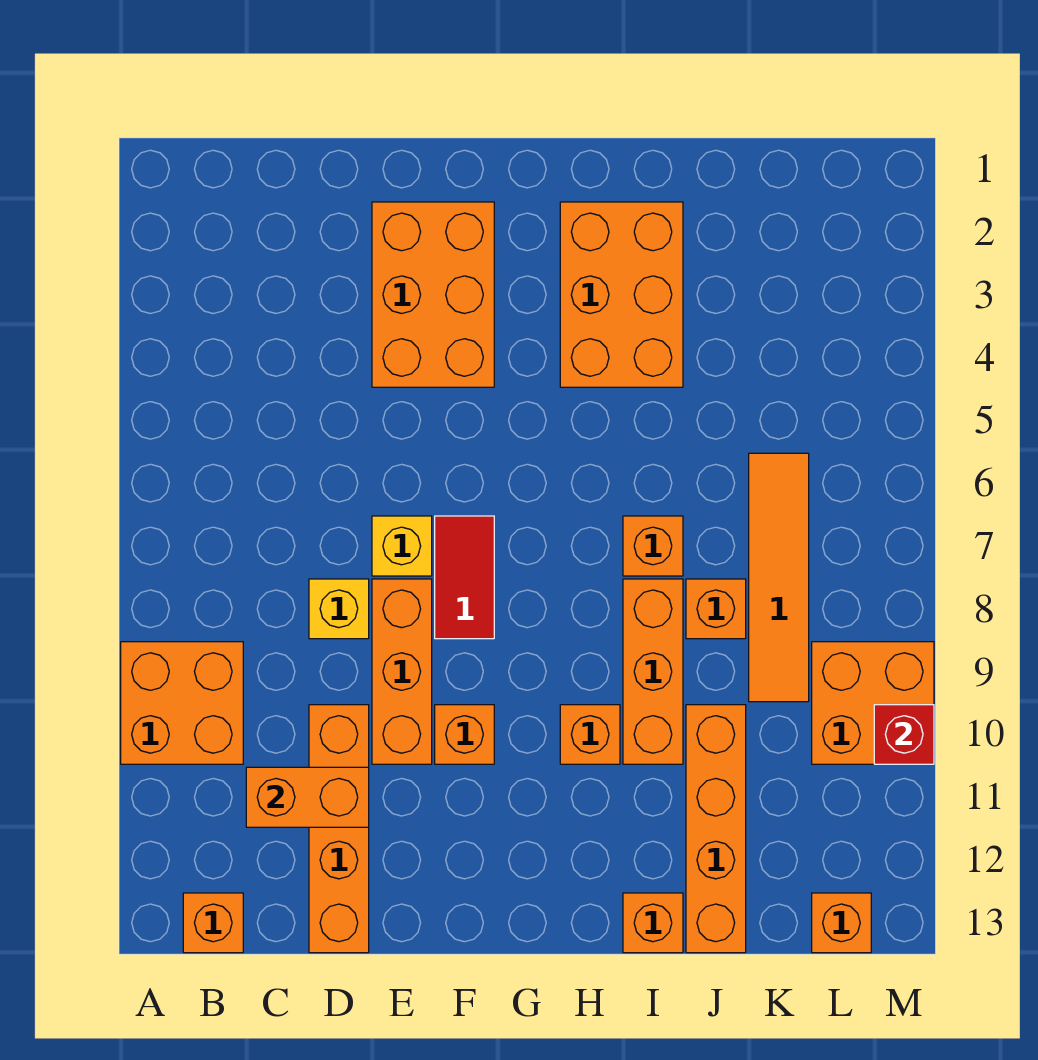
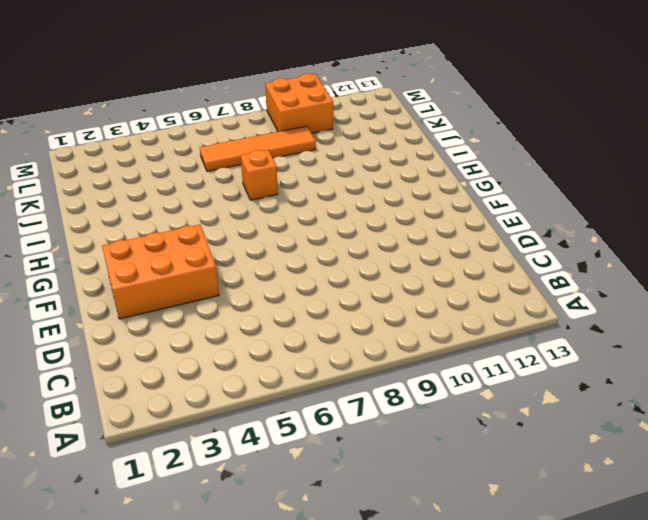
none -> orange brick A9:B10 level 1
none -> orange brick B13 level 1
none -> yellow brick D8 level 1

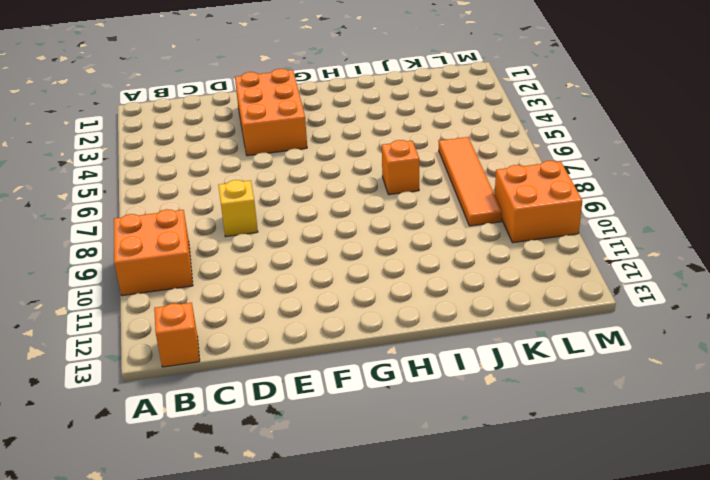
none -> orange brick D10:D13 level 1
none -> yellow brick E7 level 1
none -> orange brick E8:E10 level 1

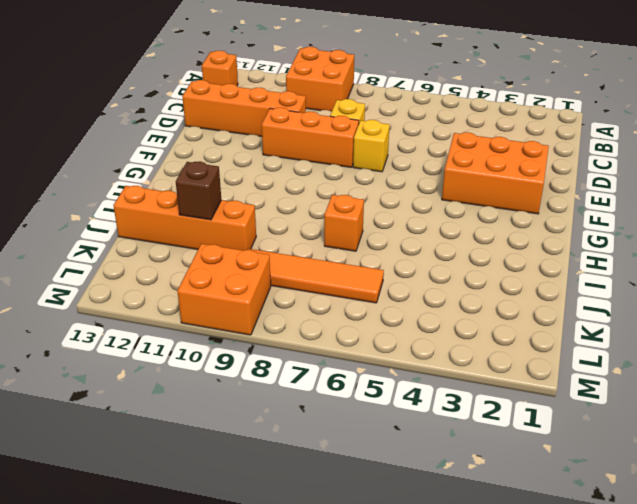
brown brick J11 level 2 -> none
none -> red tile F7:F8 level 1
none -> orange brick F10 level 1
none -> orange brick H2:I4 level 1

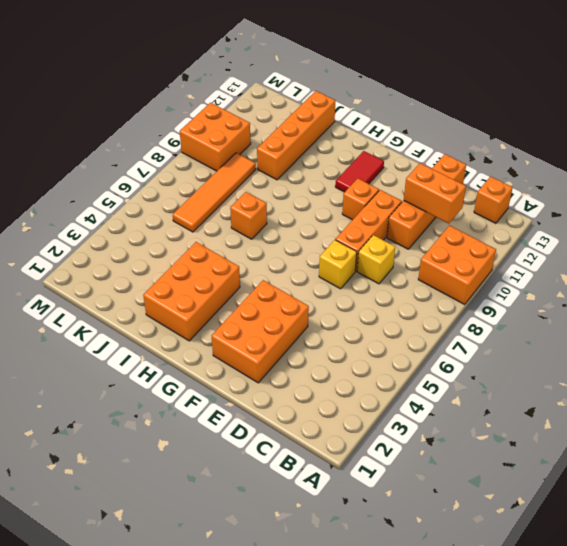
red tile G11:G12 level 1 -> red tile F7:F8 level 1
none -> orange brick H10 level 1
none -> orange brick I8:I10 level 1
none -> orange brick I13 level 1

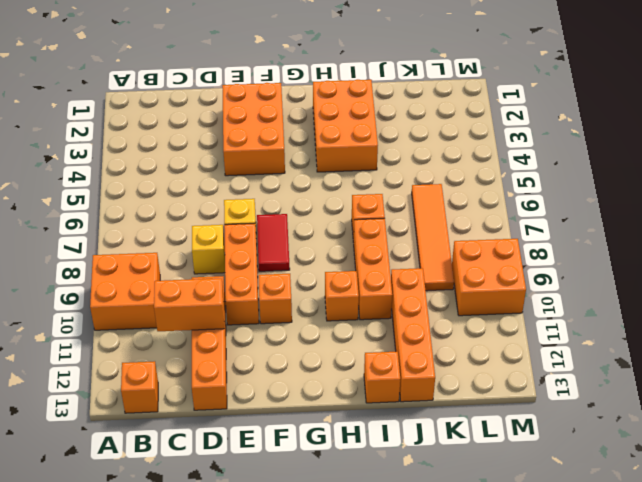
none -> orange brick J8 level 1
none -> orange brick L13 level 1
none -> red brick M10 level 2

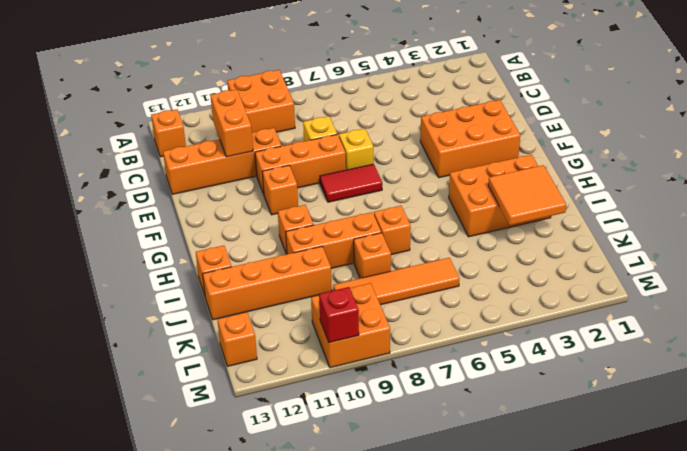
orange tile I2:J3 level 2 -> none

